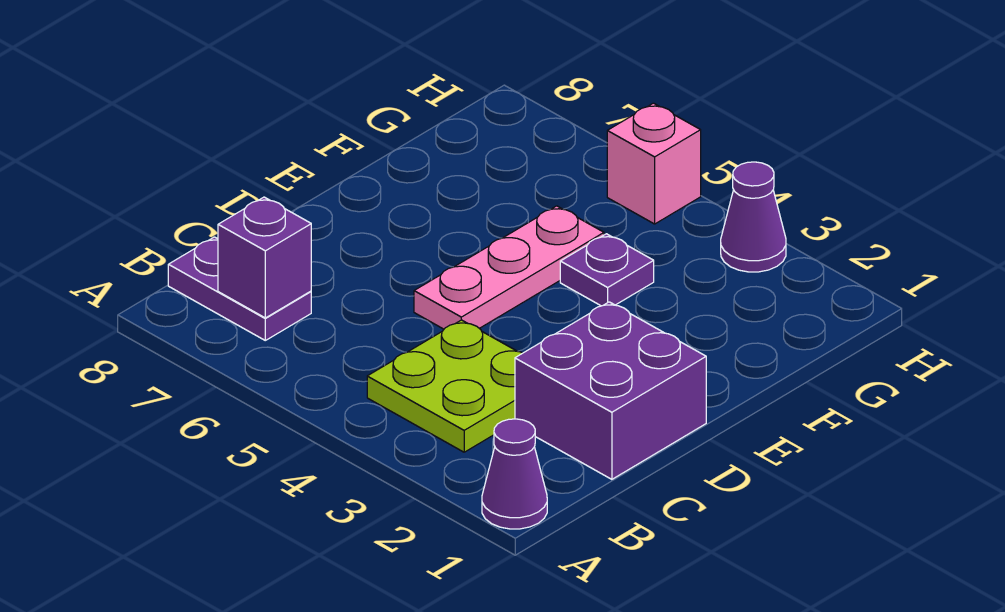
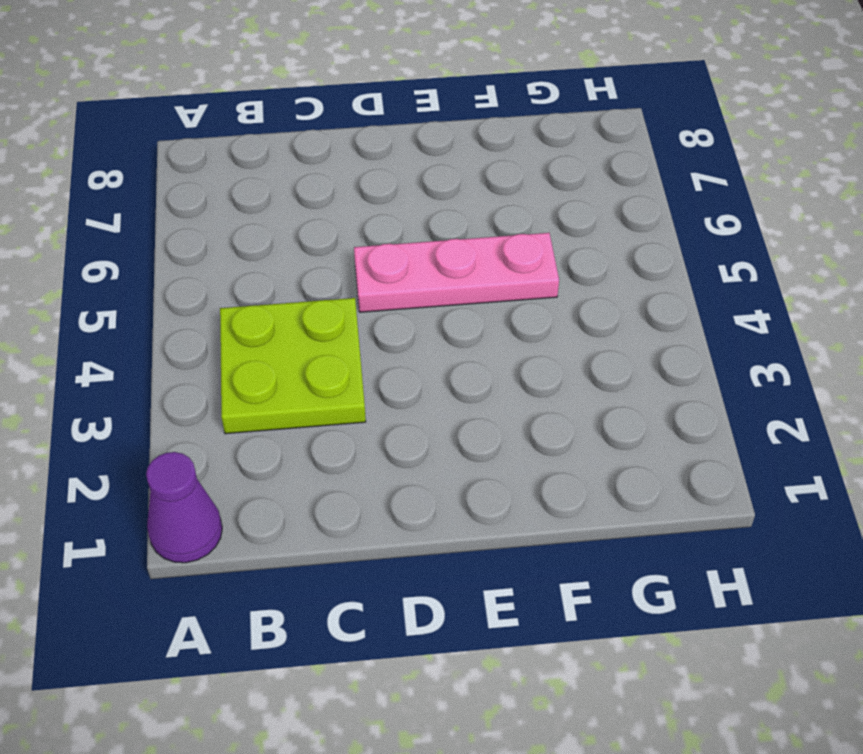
none -> purple plate B7:B8 level 1
none -> purple brick C1:D2 level 1

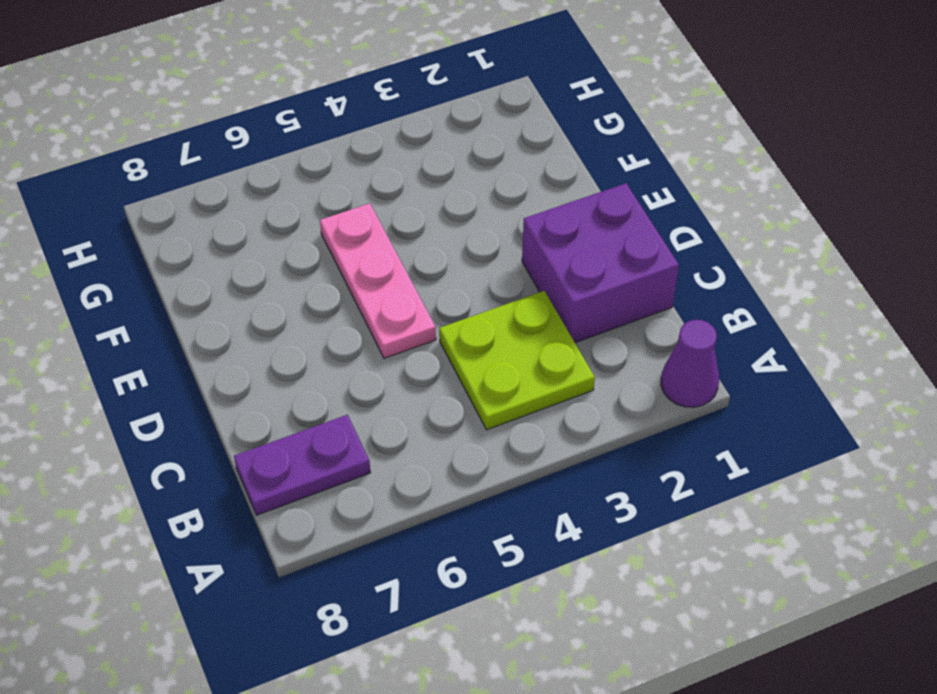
none -> purple plate F4 level 1
none -> purple cone H3 level 1

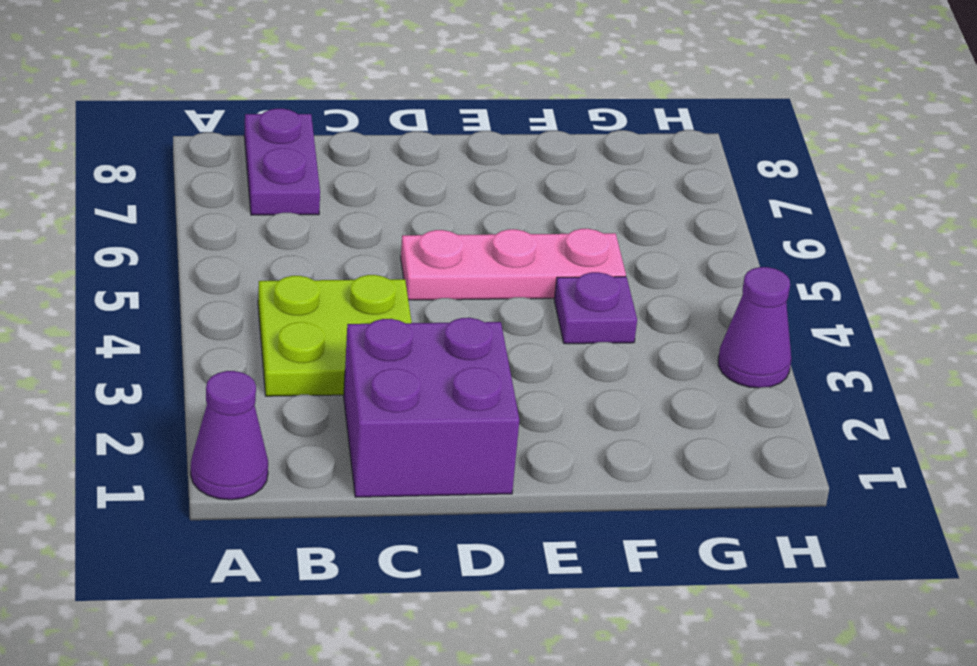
none -> pink brick H5 level 1
none -> purple brick B7 level 2

